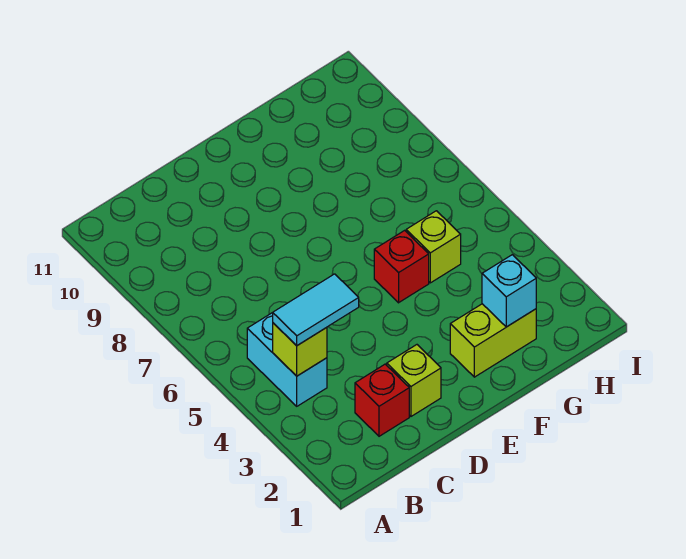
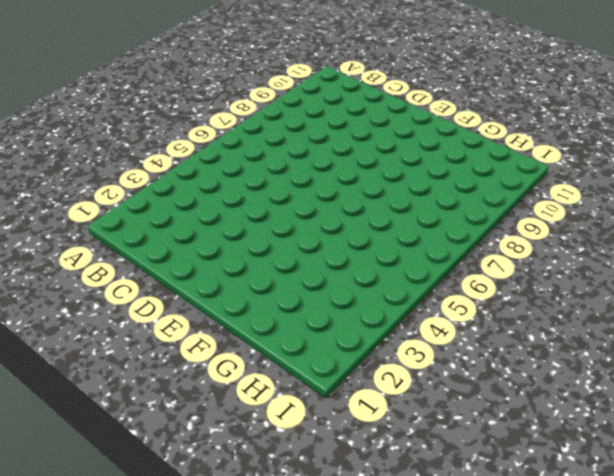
none -> cyan brick B4:B5 level 1
none -> red brick C2 level 1

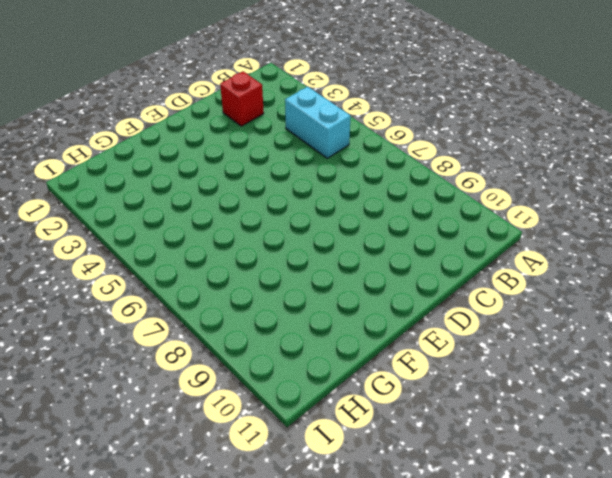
none -> lime brick D2 level 1
none -> lime brick F2:G2 level 1

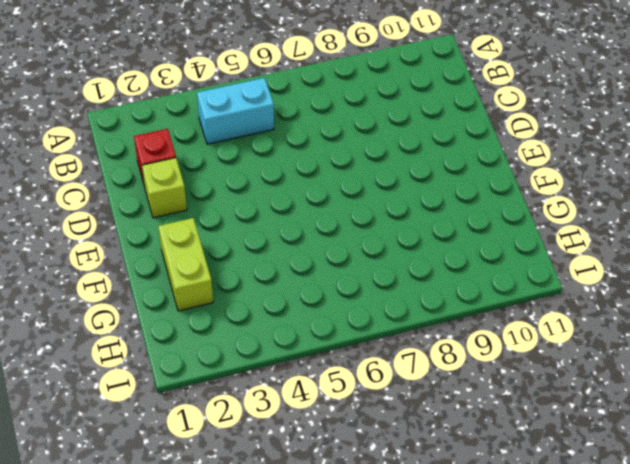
none -> red brick F5 level 1
none -> lime brick G5 level 1

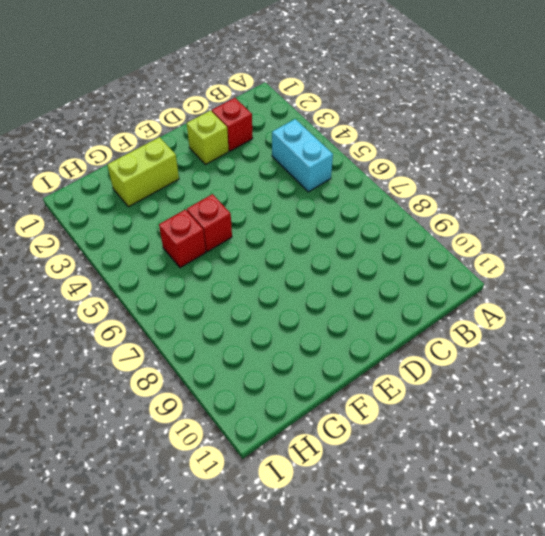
red brick G5 level 1 -> lime brick G5 level 1
none -> lime brick B4 level 2
none -> cyan brick G2 level 2

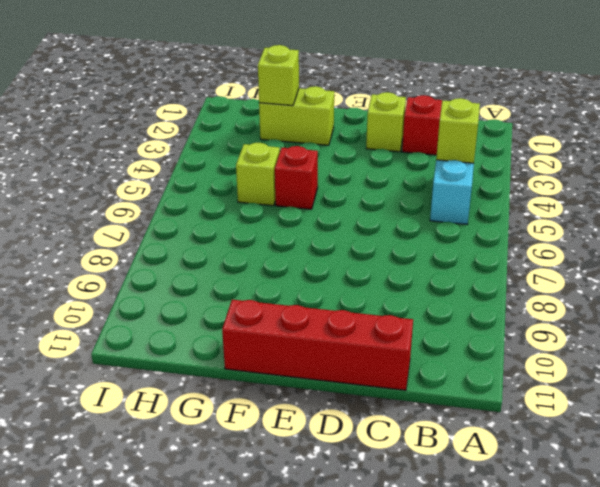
red brick C11:F11 level 1 -> none
lime brick G2 level 2 -> cyan brick G2 level 2
none -> cyan tile B4:C4 level 3

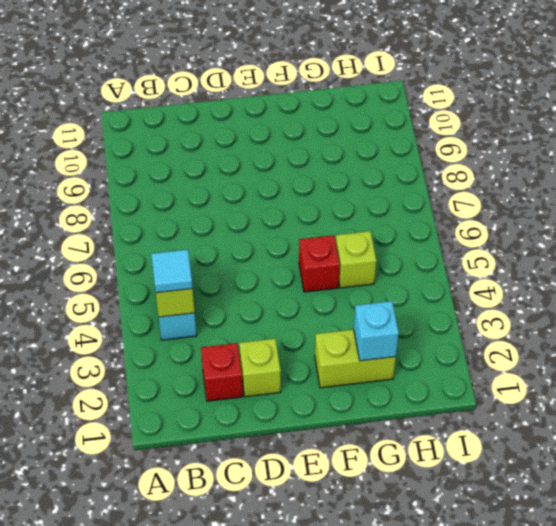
cyan tile B4 level 3 -> cyan tile B4:C4 level 3

